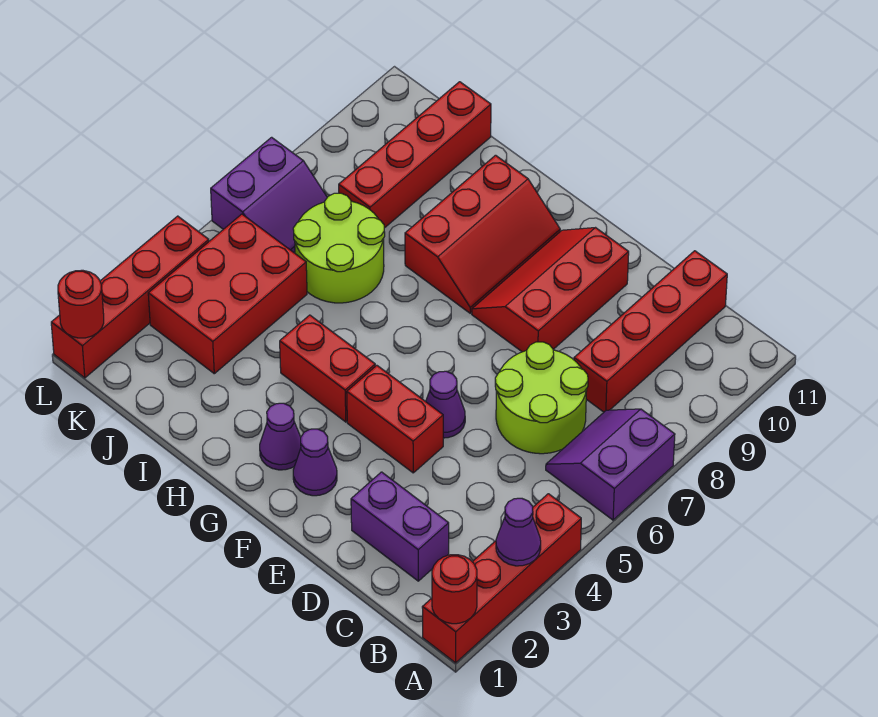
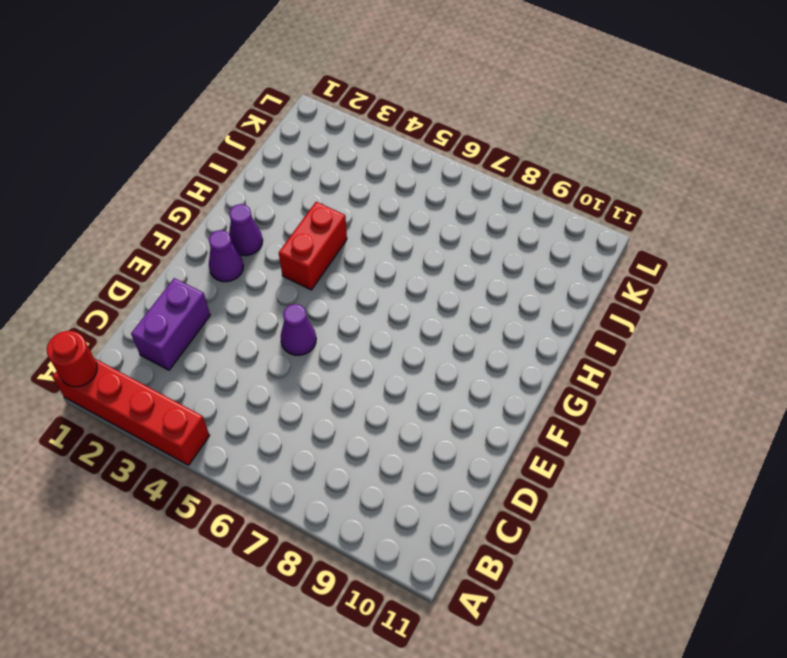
none -> purple slope A6:B7 level 1 top A
none -> lime round brick C6:D7 level 1
none -> red brick C8:C11 level 1

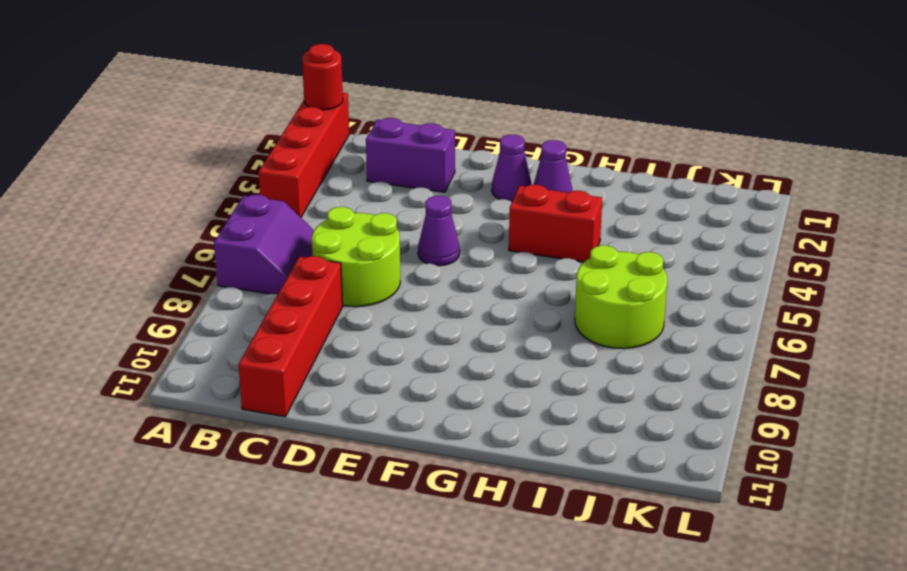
none -> red brick E4:F4 level 1
none -> red slope E8:F10 level 1 top E
none -> red slope G8:H10 level 1 top H

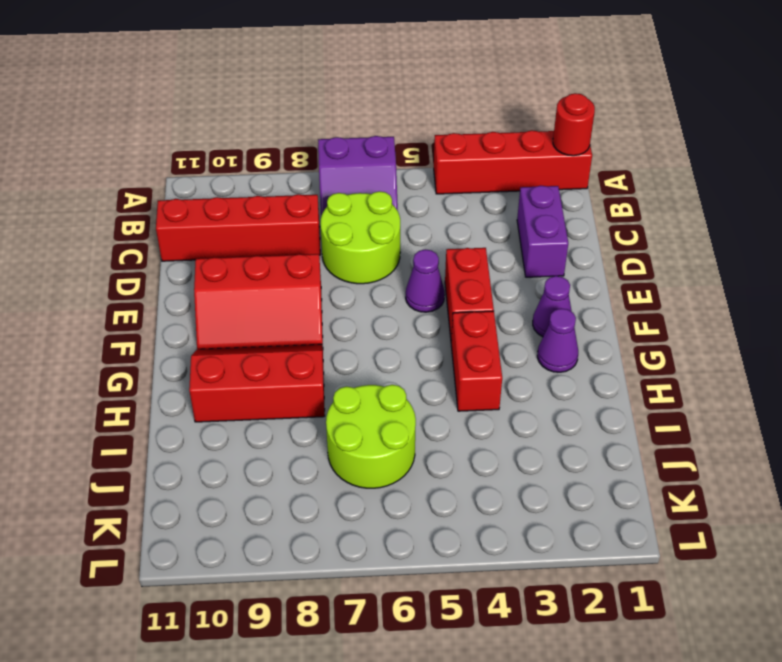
none -> red brick J3:K5 level 1
none -> red brick J8:J11 level 1
none -> purple slope K6:L7 level 1 top L

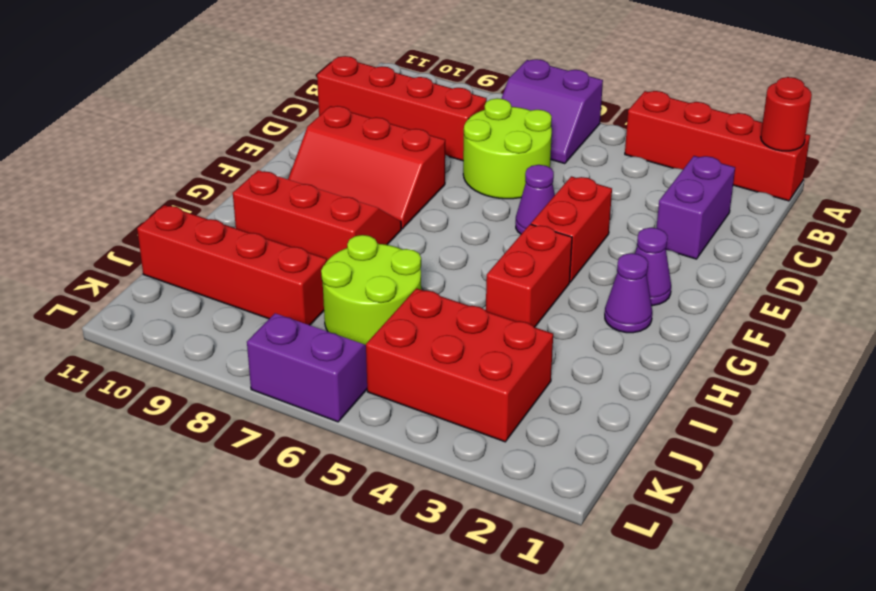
none -> red brick L1:L4 level 1
none -> purple cone A3 level 2
none -> red round brick L1 level 2

